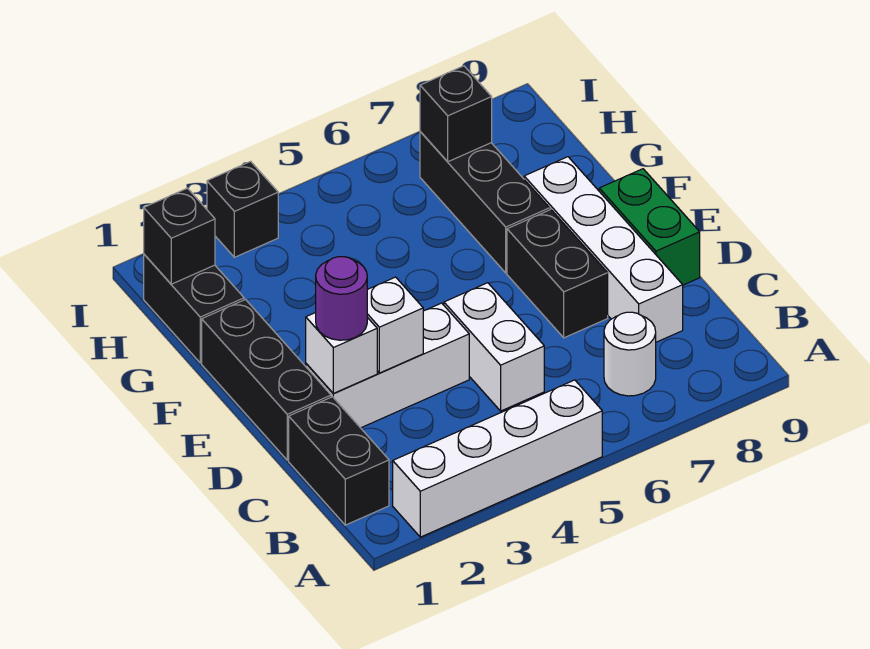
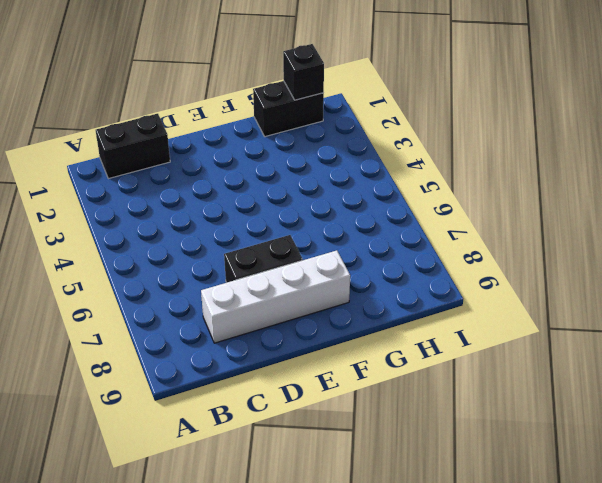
none -> white brick A2:A5 level 1
none -> white round brick B7 level 1
none -> white brick C5:D5 level 1

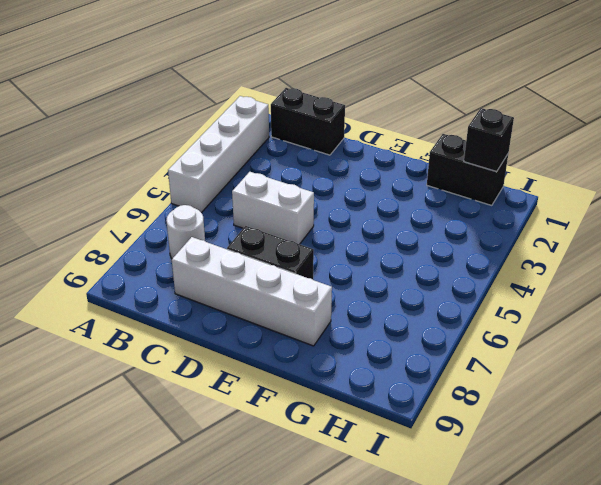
none -> black brick D1:F1 level 1
none -> white brick D2:D4 level 1
none -> green brick D9:E9 level 1

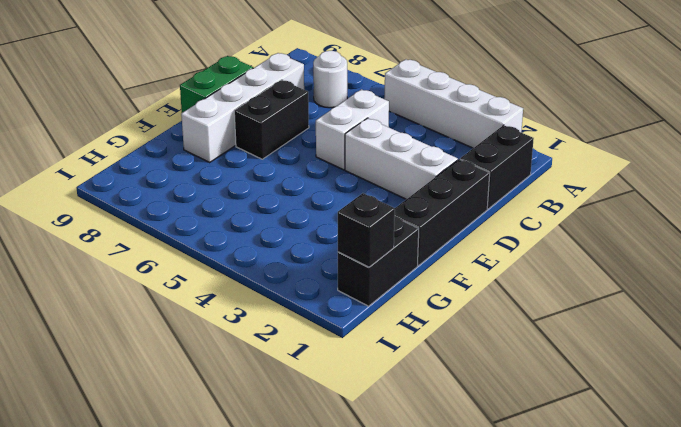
none -> black brick F7:H7 level 1
none -> black brick I3 level 1
none -> white brick D2 level 2

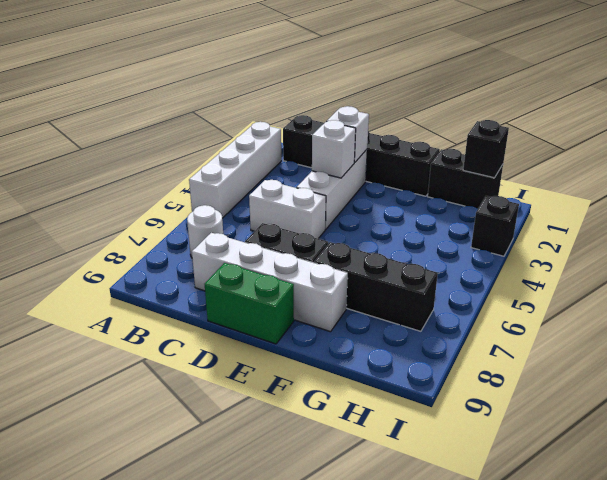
none -> black brick H7 level 2
none -> purple round brick D2 level 3

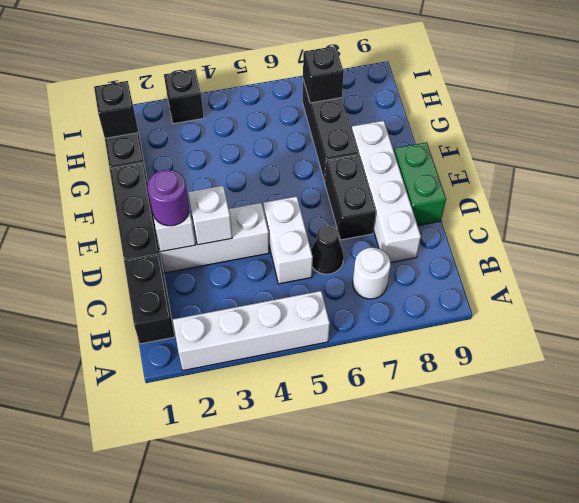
black cone C6 level 1 -> none

